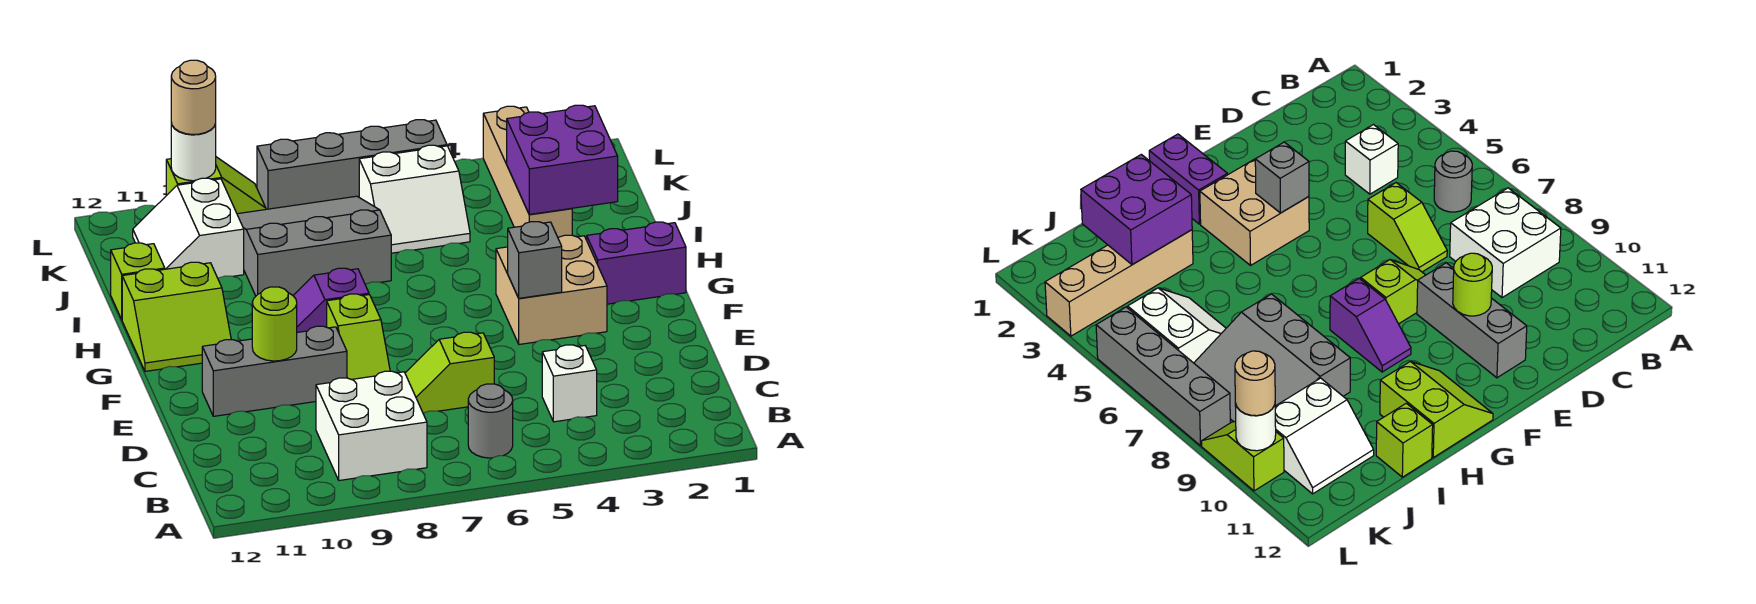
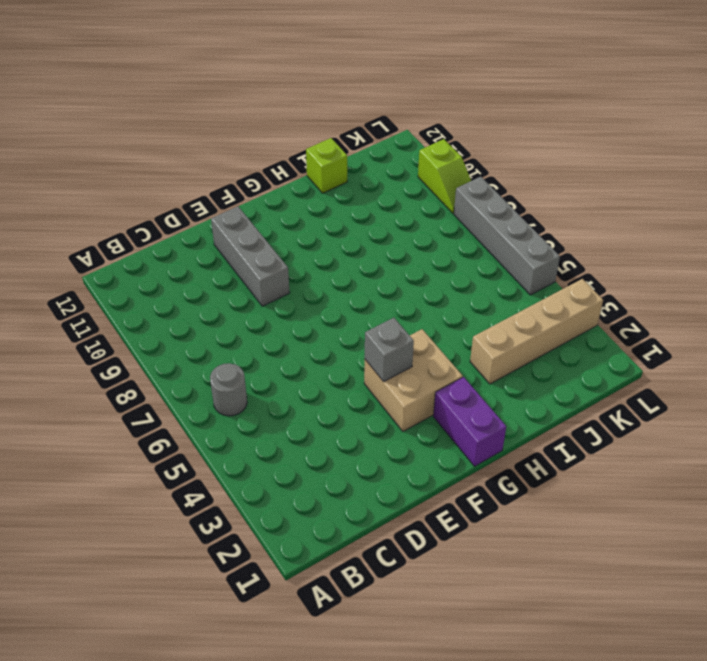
none -> white brick B8:C9 level 1
none -> white brick C4 level 1
none -> lime slope D6:D7 level 1 top 6

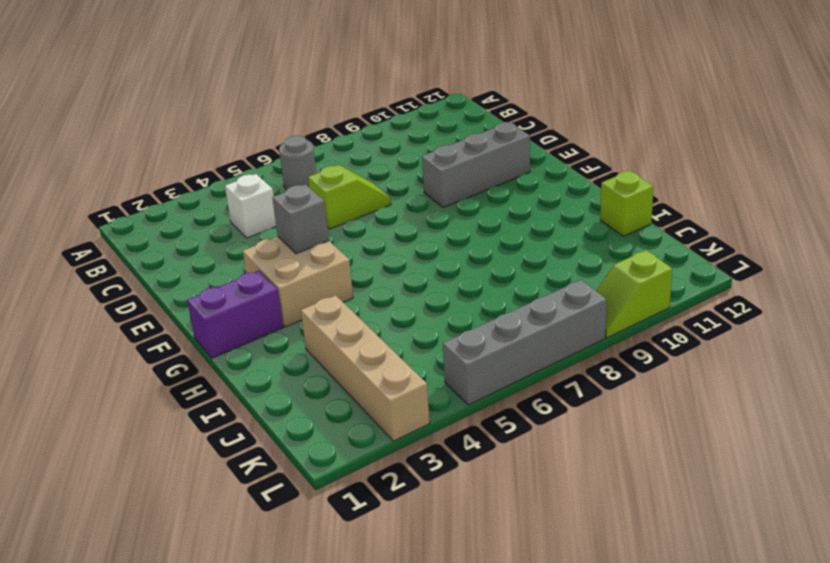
none -> white brick B8:C9 level 1
none -> lime slope E8:F8 level 1 top F
none -> purple slope G8:G9 level 1 top 8

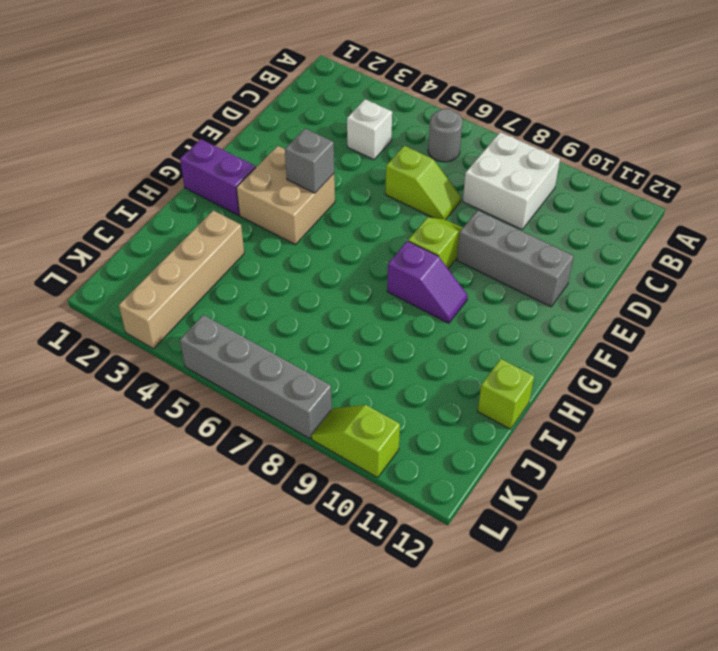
none -> lime slope G11:H12 level 1 top H
none -> grey slope I7:K9 level 1 top I
none -> white slope J5:K6 level 1 top K

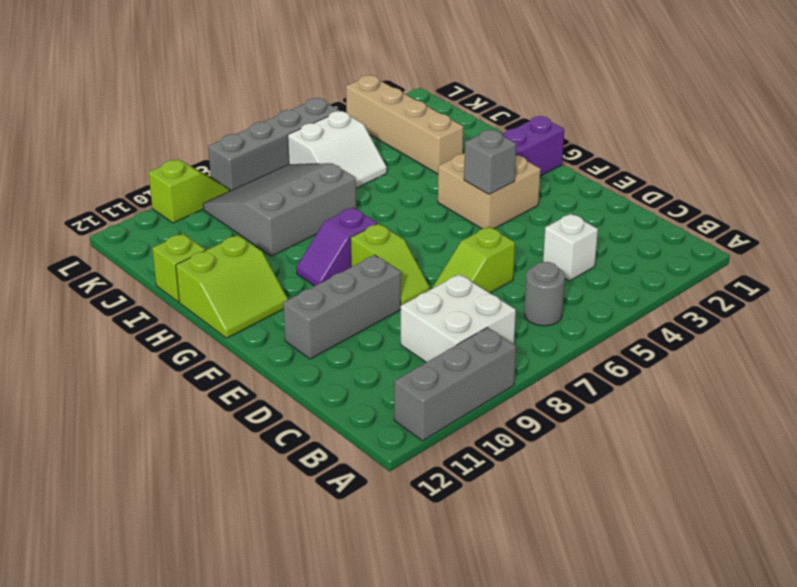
grey brick A9:A11 level 1 -> none
none -> white slope J10:K11 level 1 top 10
none -> lime round brick E10 level 2
none -> purple brick I2:J3 level 2

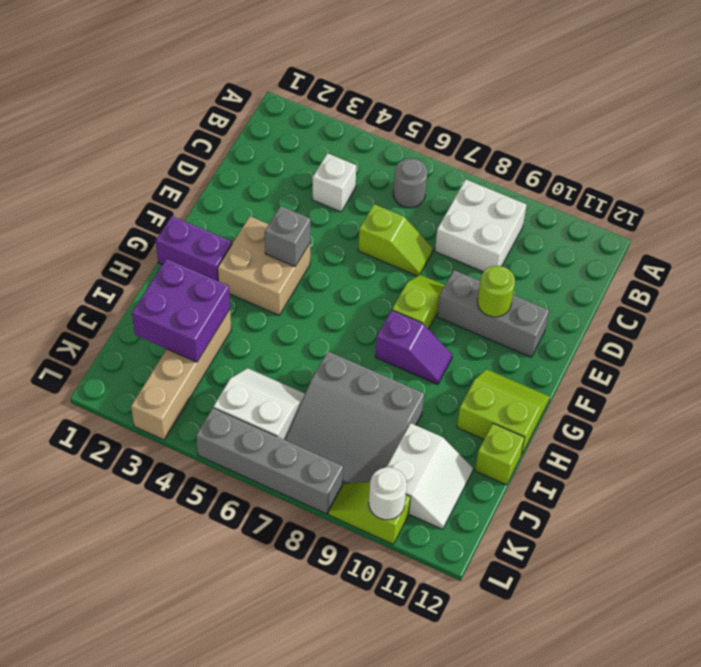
none -> tan round brick L10 level 3

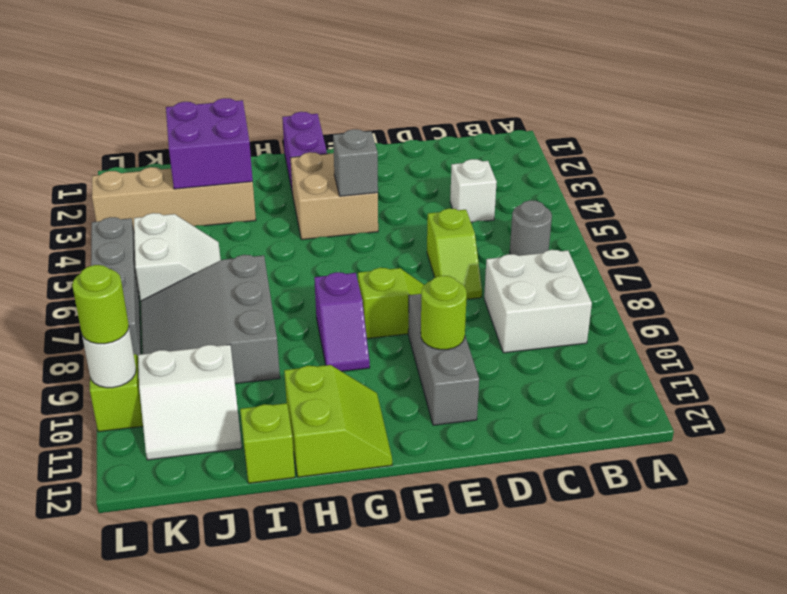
lime round brick L10 level 3 -> tan round brick L10 level 3

